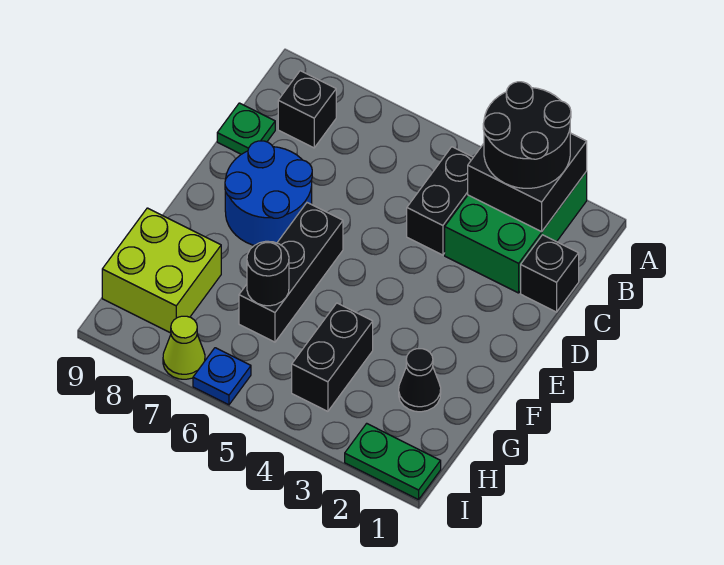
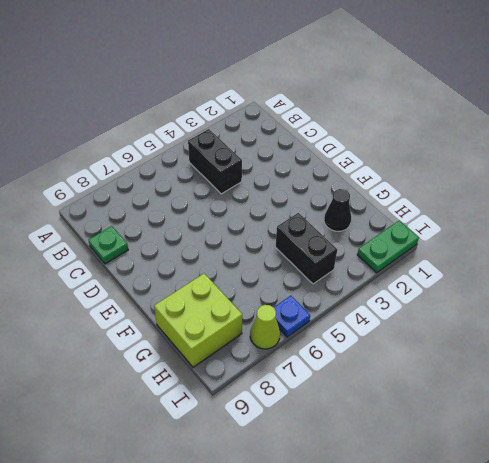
none -> green brick A2:C3 level 1
none -> black brick B8 level 1
none -> black brick C1 level 1

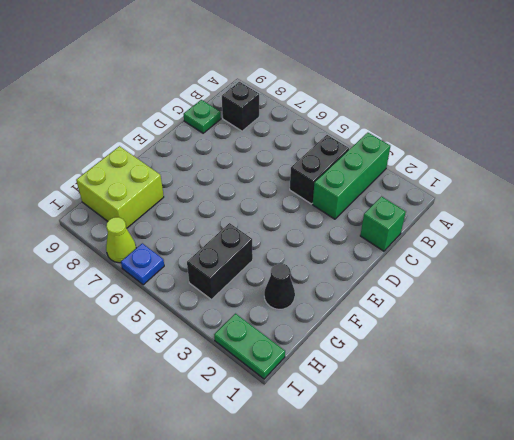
green brick A3:C3 level 1 -> green brick A2:C3 level 1
green brick C1 level 1 -> black brick C1 level 1
none -> blue round brick D7:E8 level 1
none -> black brick E6:G6 level 1
none -> black brick A2:B3 level 2

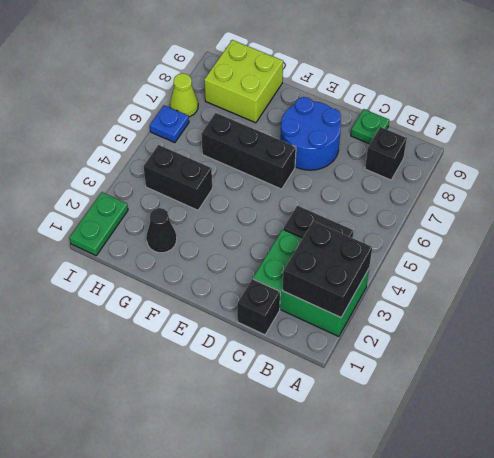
none -> black round brick G6 level 2
none -> black round brick A2:B3 level 3

